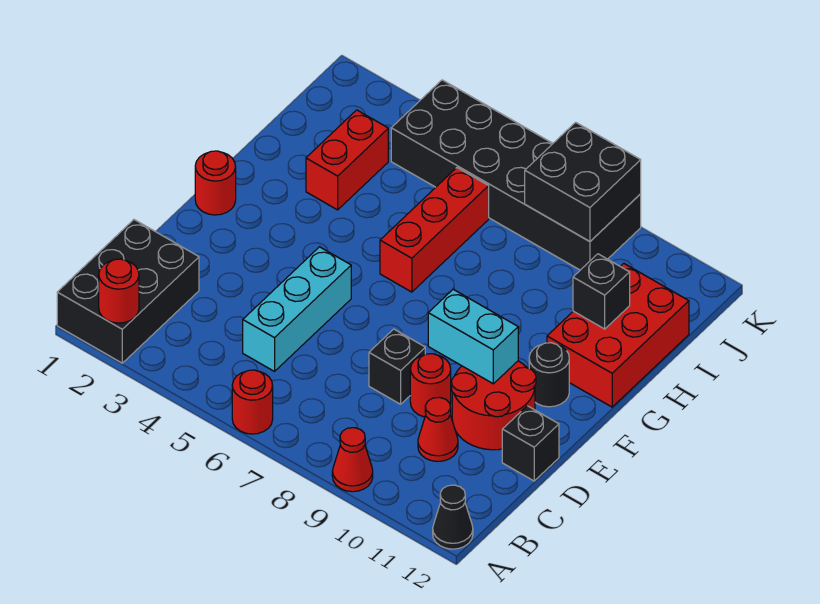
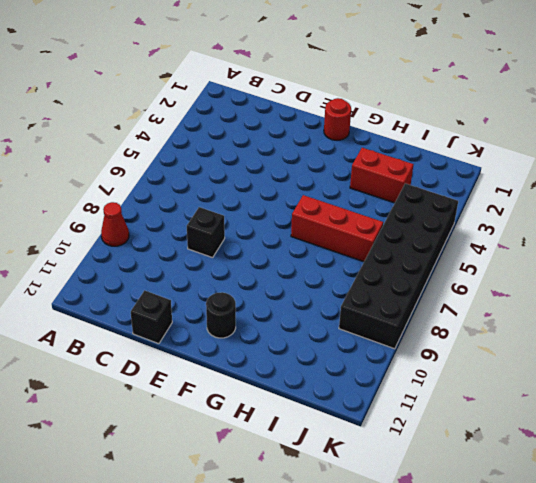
none -> black brick A1:C2 level 1
none -> red round brick A6 level 1
none -> black cone A12 level 1

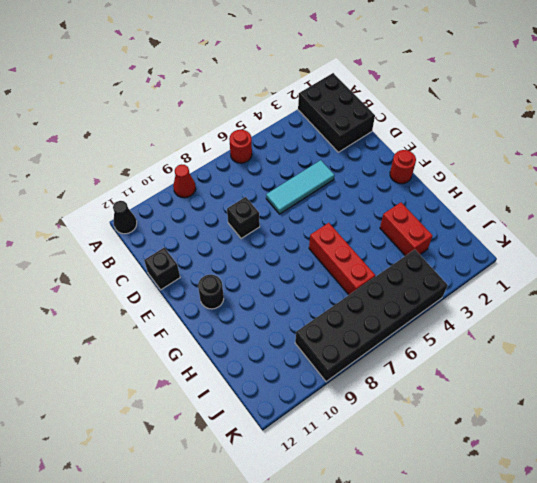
cyan tile D4:D6 level 1 -> cyan brick C5:E5 level 1
none -> red cone C10 level 1
none -> red round brick D9 level 1
none -> red round brick D10:E11 level 1

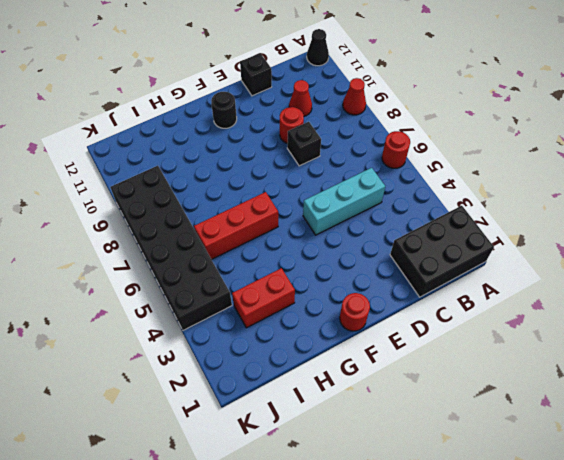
none -> red round brick D10:E11 level 1
none -> red brick G11:I12 level 1
none -> red round brick A2 level 2

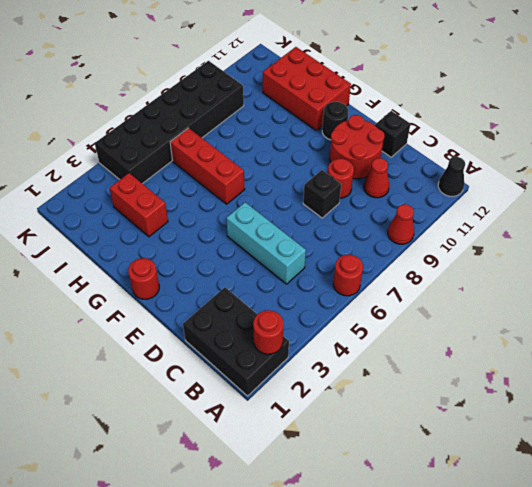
none -> cyan brick E9:E10 level 2
none -> black brick H11 level 2
none -> black brick J8:K9 level 2

